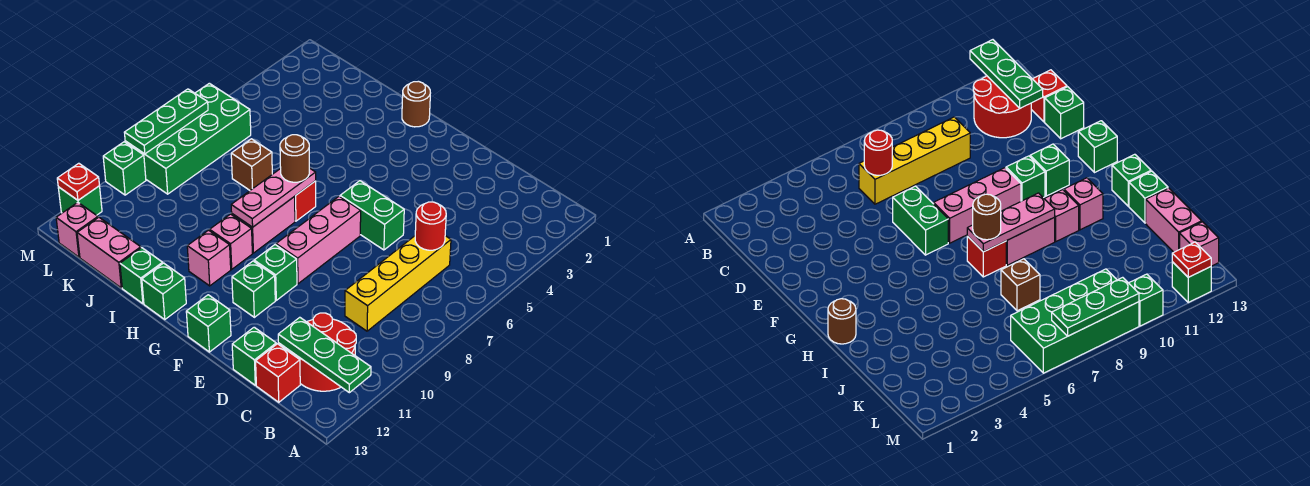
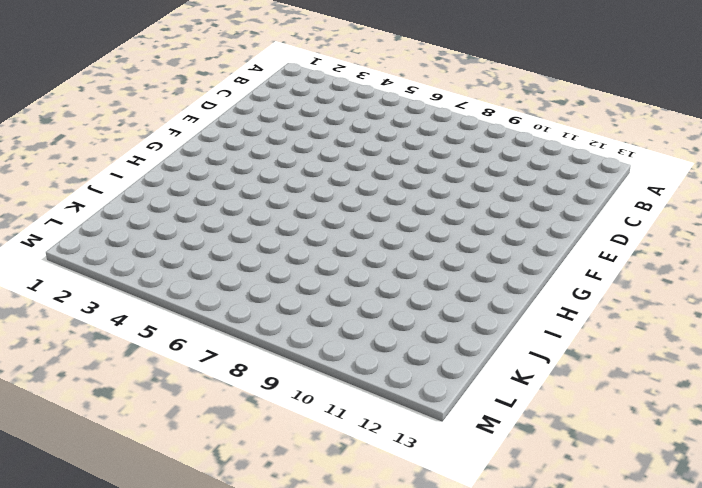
none -> red round brick B11:C12 level 1
none -> yellow brick C6:C9 level 1
none -> red brick C13 level 1

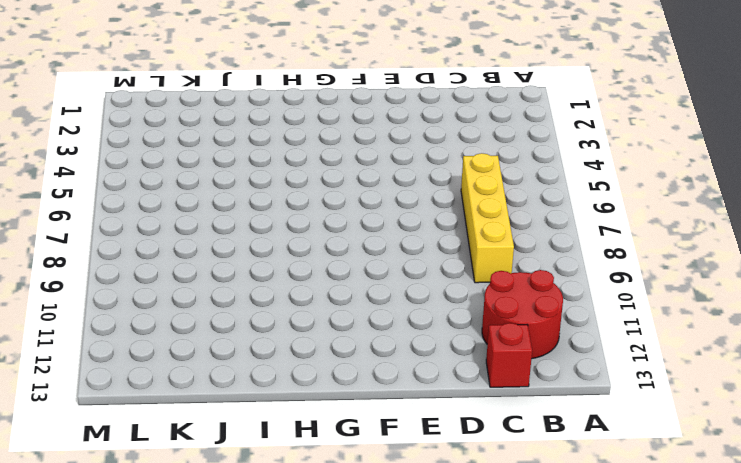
none -> green brick D13 level 1
none -> green brick E6:F6 level 1
none -> pink brick F7:F9 level 1

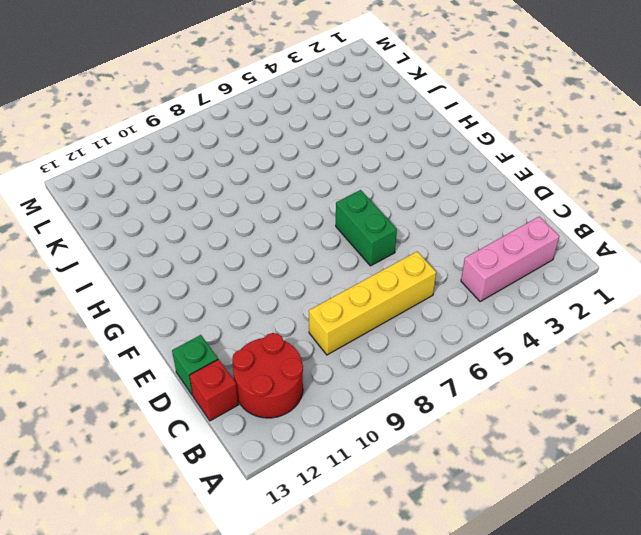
pink brick B2:B4 level 1 -> pink brick F7:F9 level 1
none -> green brick F10 level 1
none -> green brick F11 level 1
none -> green brick F13 level 1

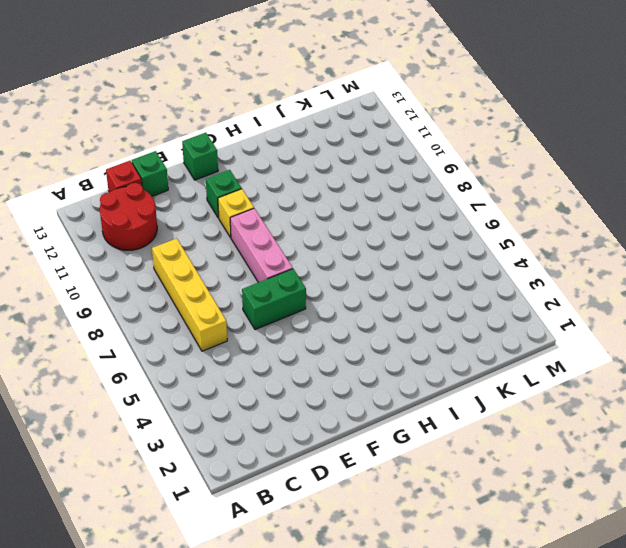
yellow brick F10 level 1 -> green brick F10 level 1
none -> brown round brick H1 level 1
none -> red brick H7 level 1
none -> pink brick H8:H9 level 1

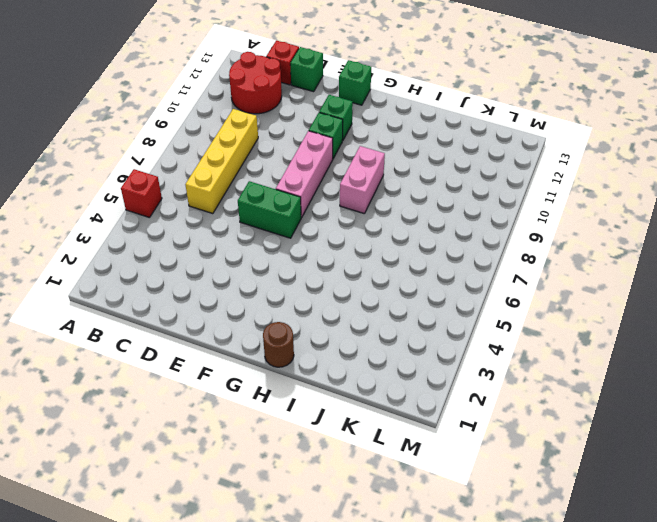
red brick A5 level 1 -> red brick H7 level 1
none -> pink brick H10 level 1
none -> pink brick H11 level 1
none -> green brick H13 level 1

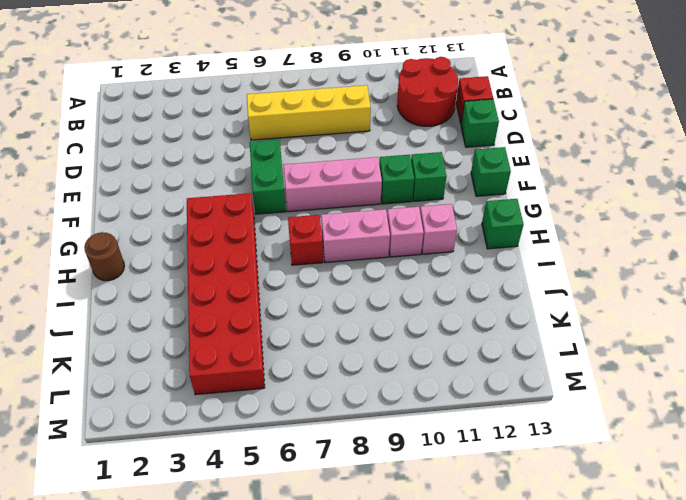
red brick G4:L5 level 1 -> none
none -> green brick I13 level 1
none -> brown brick J7 level 1
none -> pink brick J13:K13 level 1

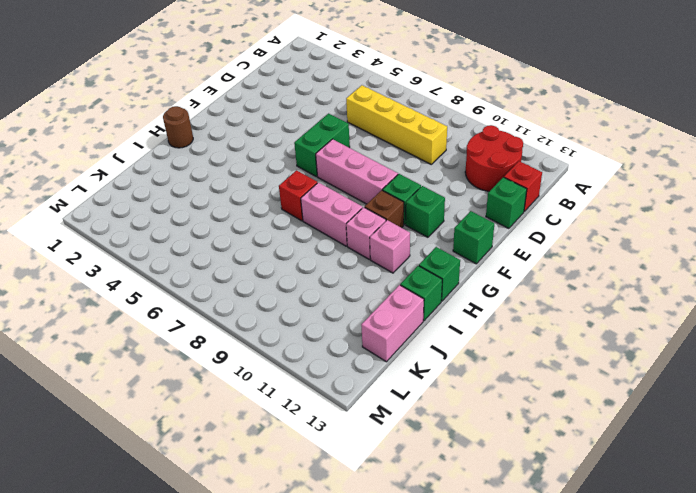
brown brick G10 level 1 -> brown brick J7 level 1
none -> green brick L6:M9 level 1
none -> pink brick L13 level 1
none -> green brick M10 level 1

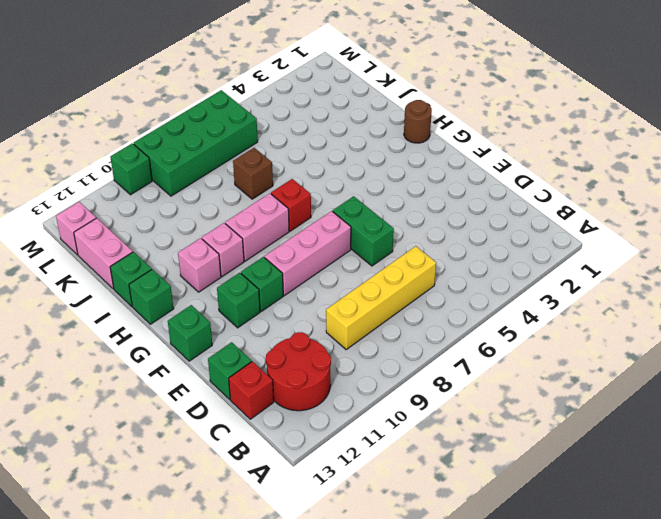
none -> green brick M12 level 1
none -> green plate A12:C12 level 2
none -> red round brick C6 level 2

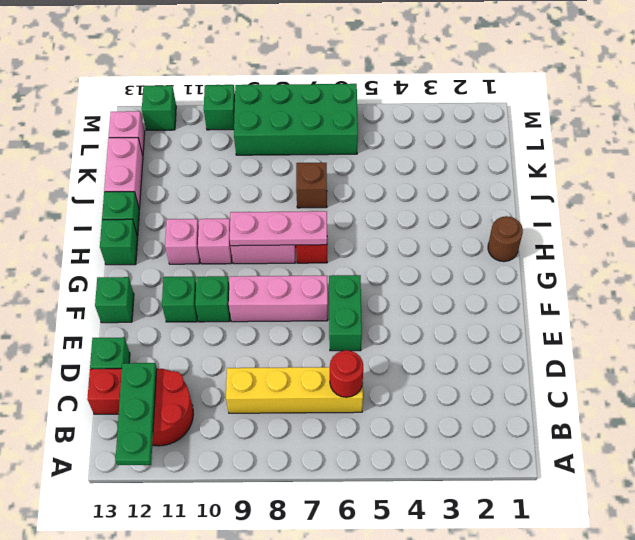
none -> green plate M7:M9 level 2
none -> red plate M12 level 2
none -> brown round brick H7 level 3

